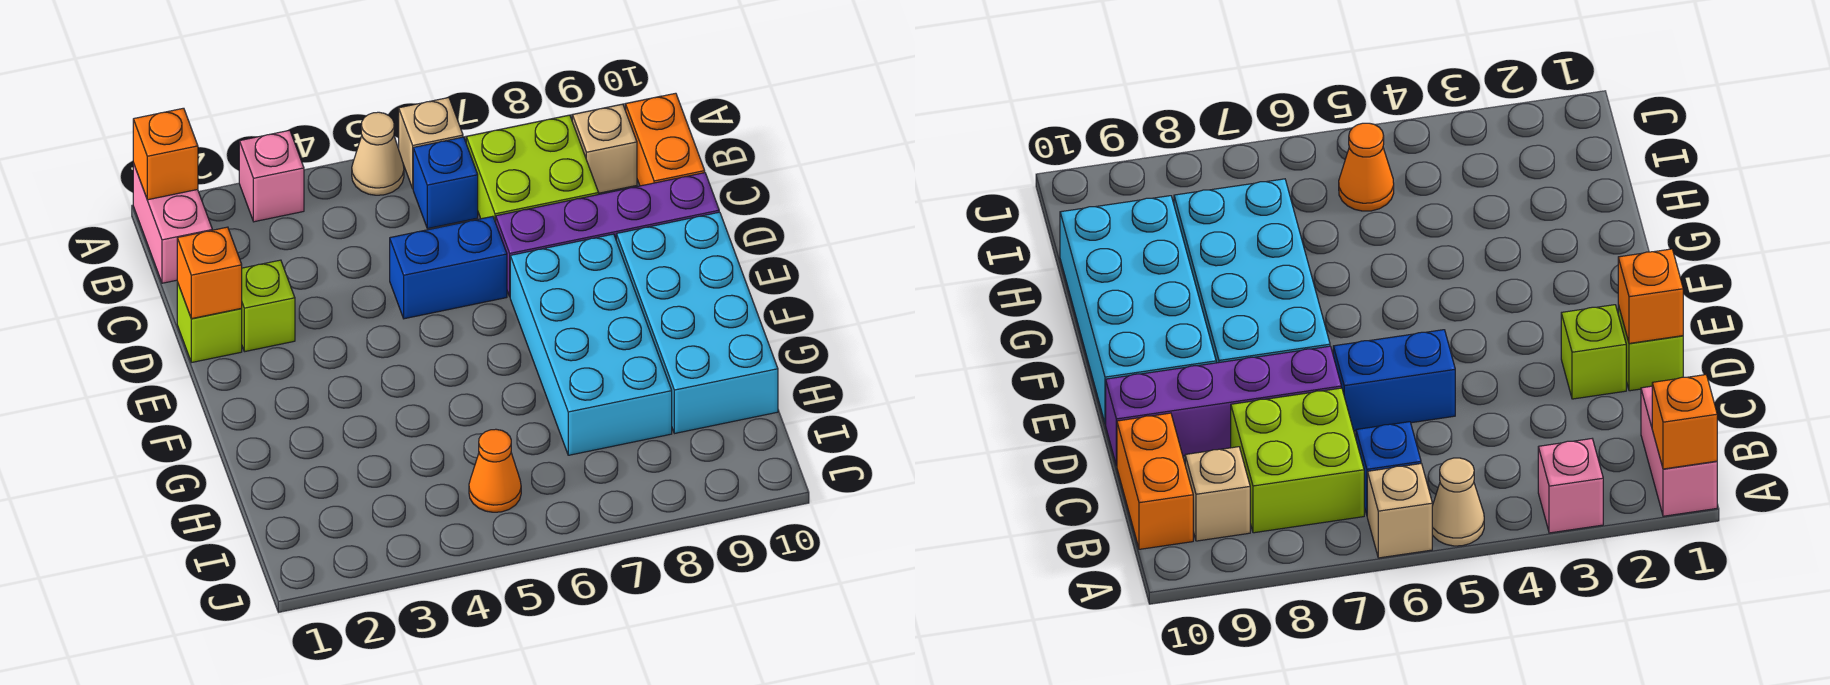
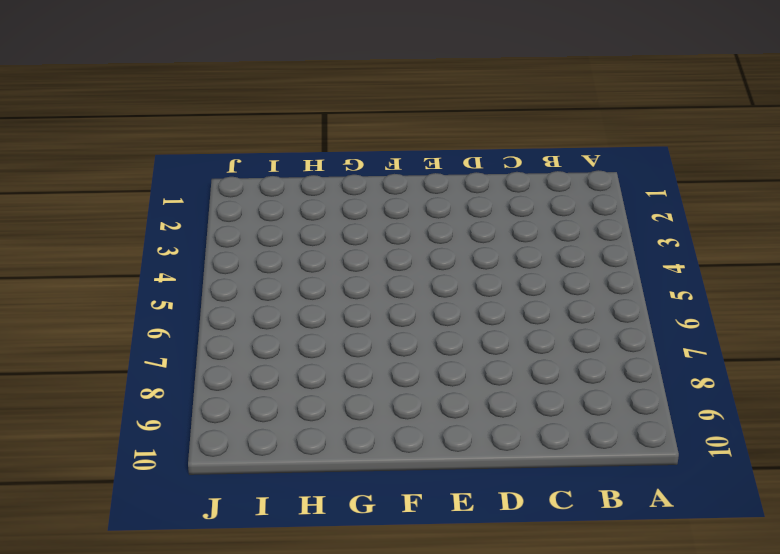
none -> pink brick A1:B1 level 1
none -> pink brick A3 level 1
none -> tan cone A5 level 1

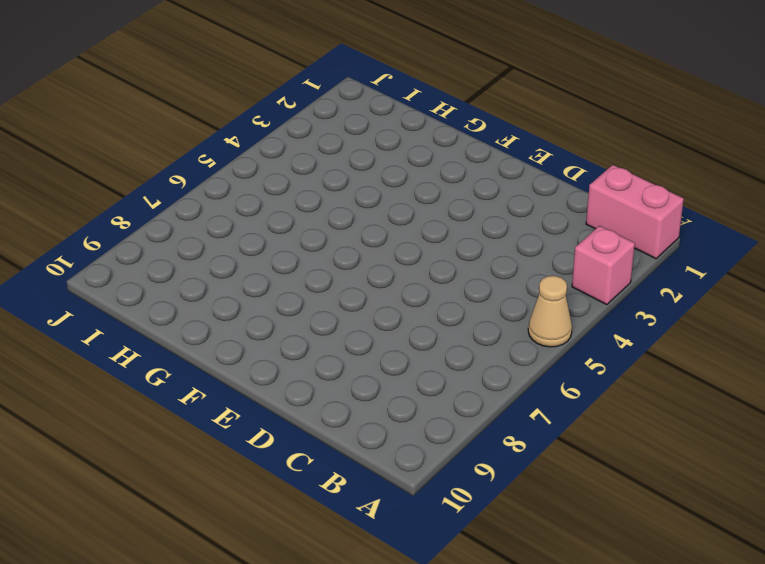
none -> tan brick A6 level 1
none -> blue brick B6 level 1
none -> lime brick B7:C8 level 1

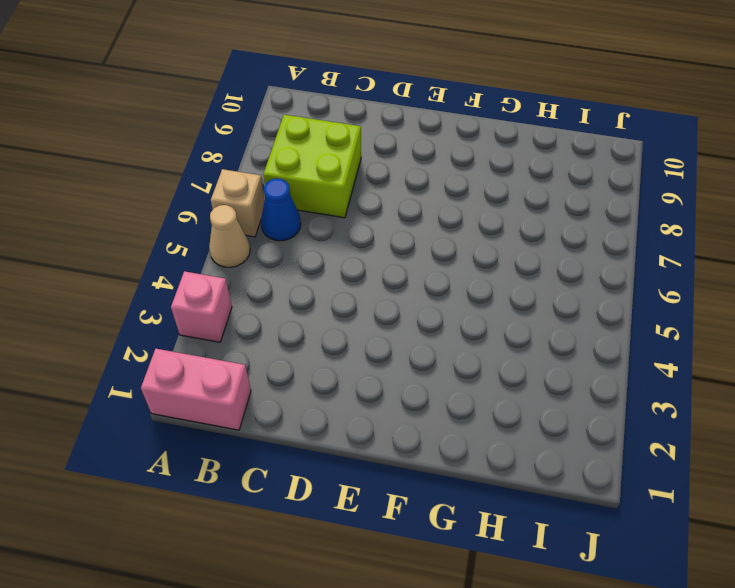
blue cone B6 level 1 -> blue brick B6 level 1
none -> tan brick B9 level 1
none -> orange brick B10:C10 level 1
none -> lime brick D1 level 1

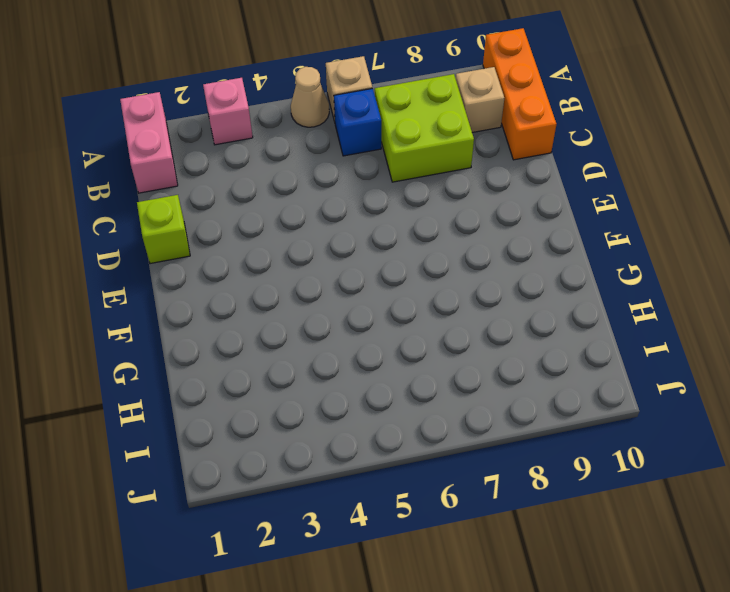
orange brick A10:C10 level 1 -> orange brick B10:C10 level 1
none -> lime brick D2 level 1
none -> blue brick D5:D6 level 1
none -> purple brick D7:D10 level 1

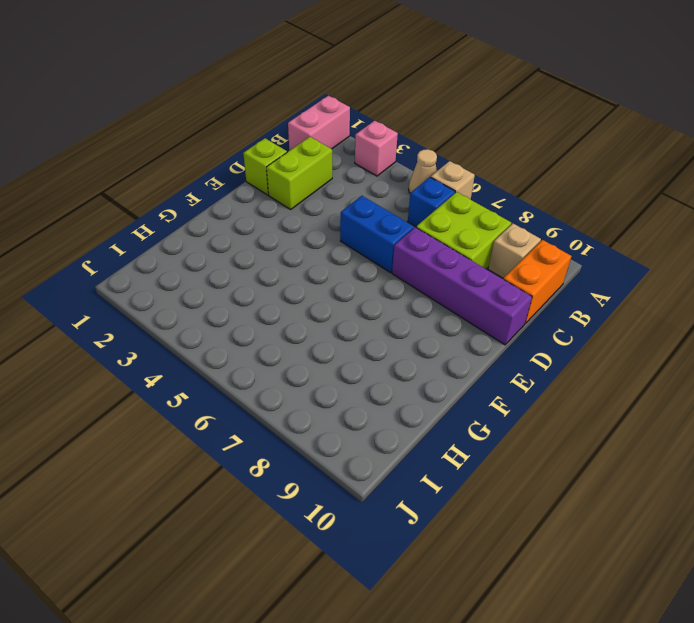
lime brick C2:D2 level 1 -> lime brick D2 level 1
none -> cyan brick E7:H8 level 1
none -> cyan brick E9:H10 level 1
none -> orange cone I5 level 1

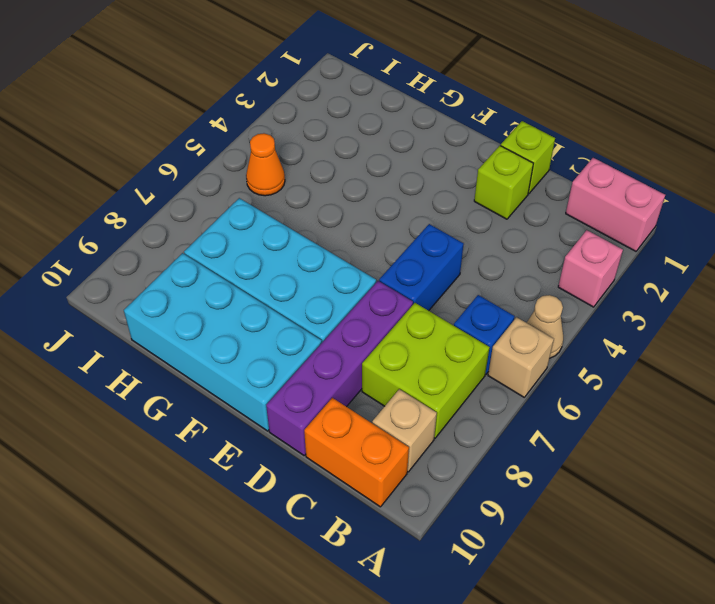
none -> orange brick A1 level 2
none -> orange brick D1 level 2

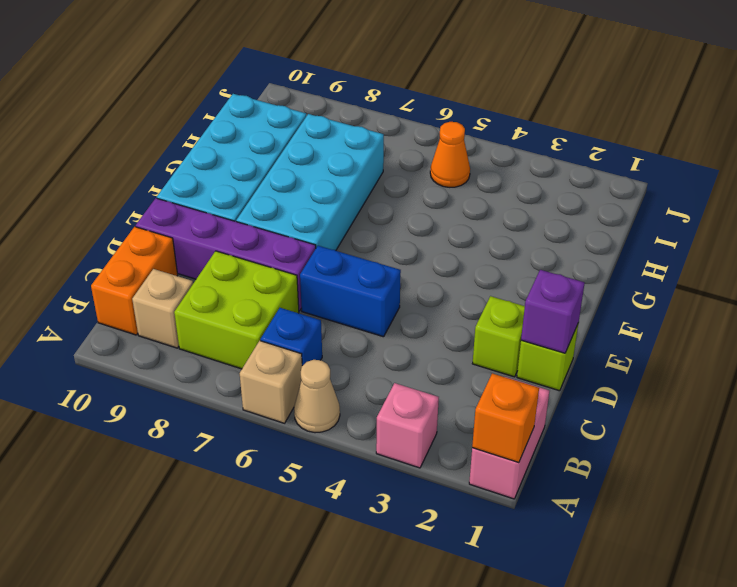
purple brick D1 level 2 -> orange brick D1 level 2

